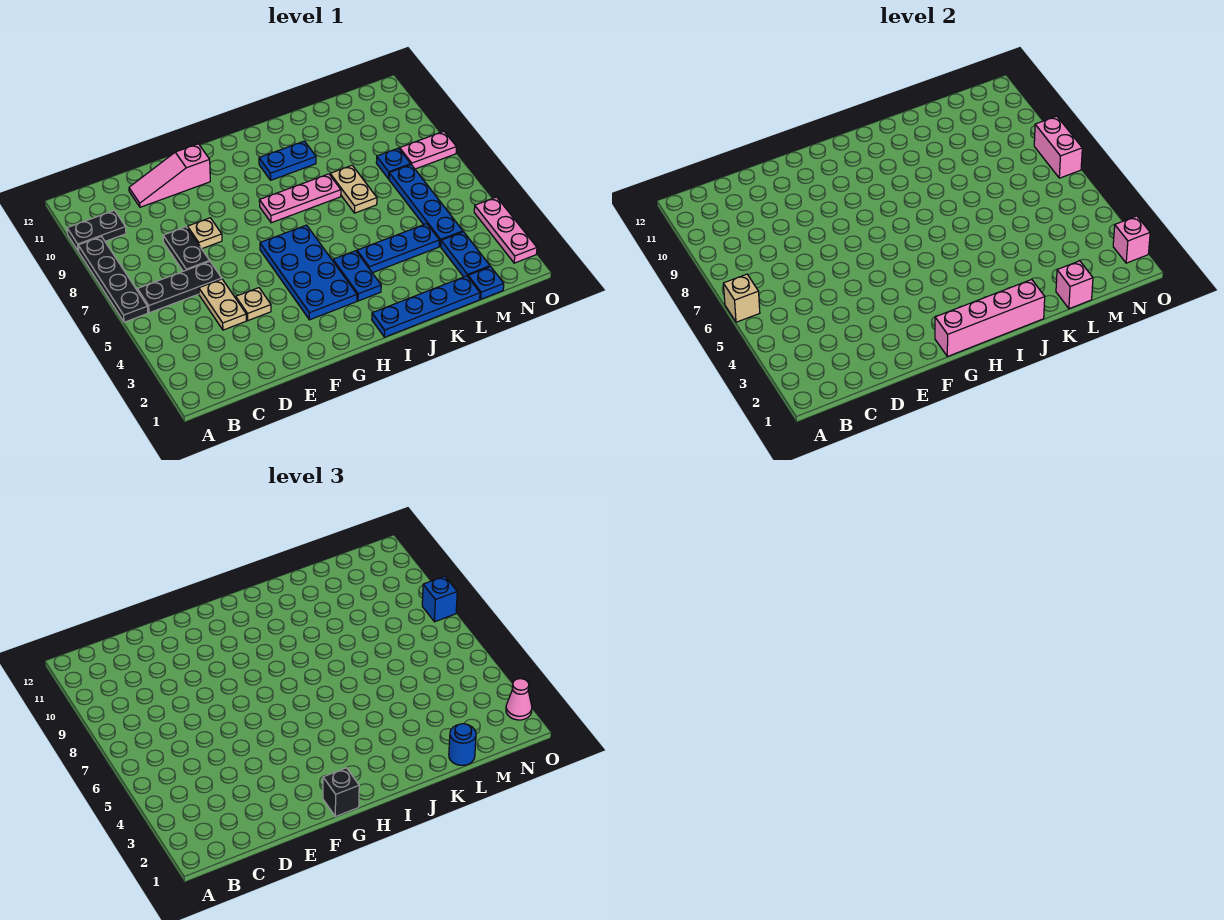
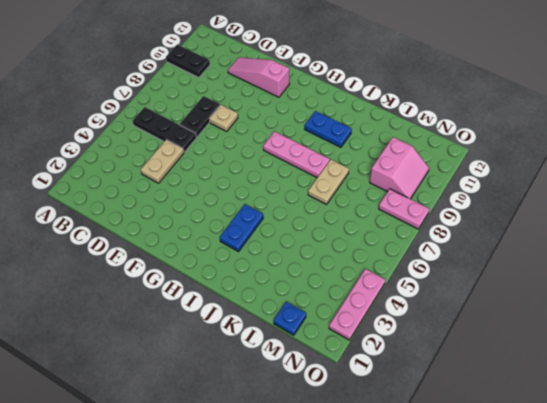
pink slope M9:N10 level 1 top M -> none
none -> black plate A6:A9 level 1
none -> tan plate E4 level 1
none -> blue plate G3:H6 level 1
none -> blue plate I1:L1 level 1

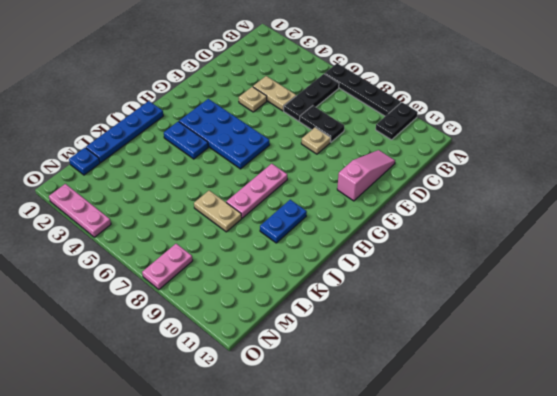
none -> blue plate J4:L4 level 1
none -> blue plate M2:M3 level 1
none -> blue plate M4:M7 level 1
none -> blue plate M8 level 1

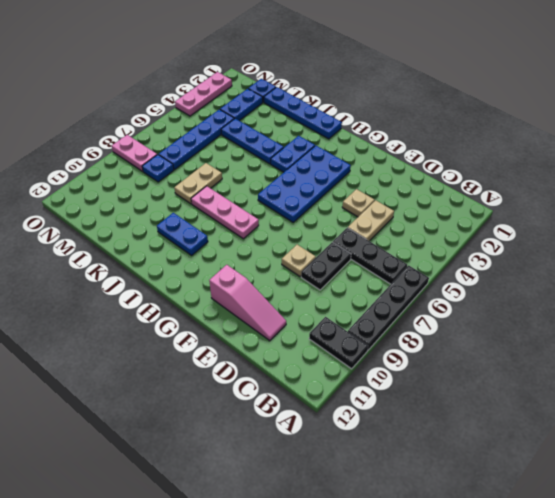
none -> tan brick A6 level 2
none -> pink brick G1:J1 level 2
none -> pink brick L1 level 2
none -> pink brick O2 level 2

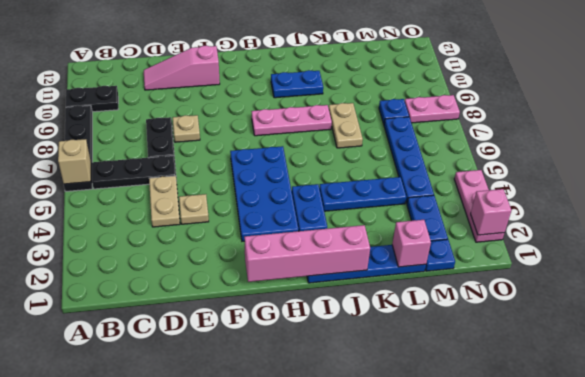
none -> pink brick O7:O8 level 2
none -> black brick G1 level 3
none -> blue round brick L1 level 3
none -> pink cone O2 level 3

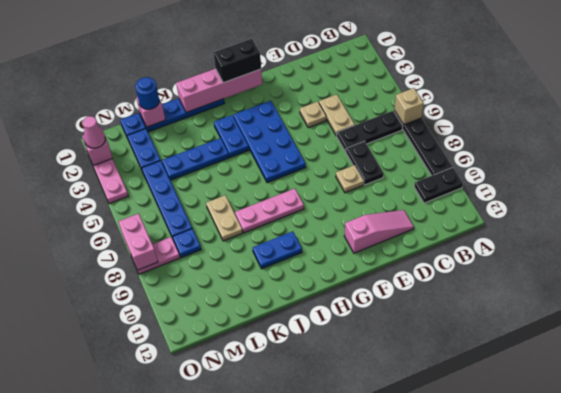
black brick G1:H1 level 3 -> black brick G1 level 3
none -> blue brick O8 level 3

